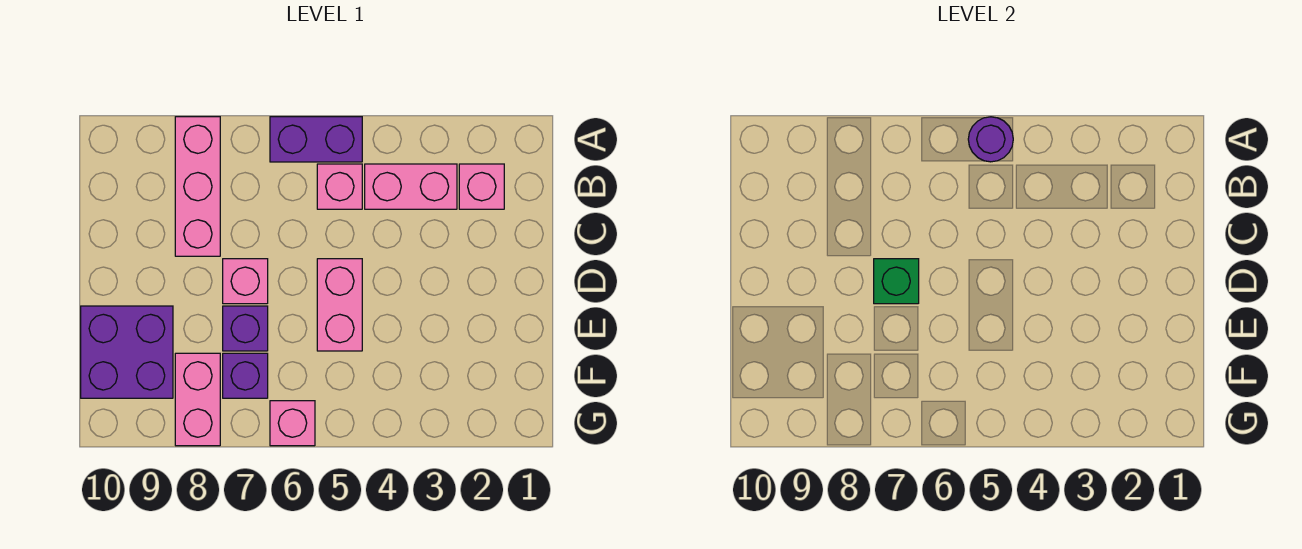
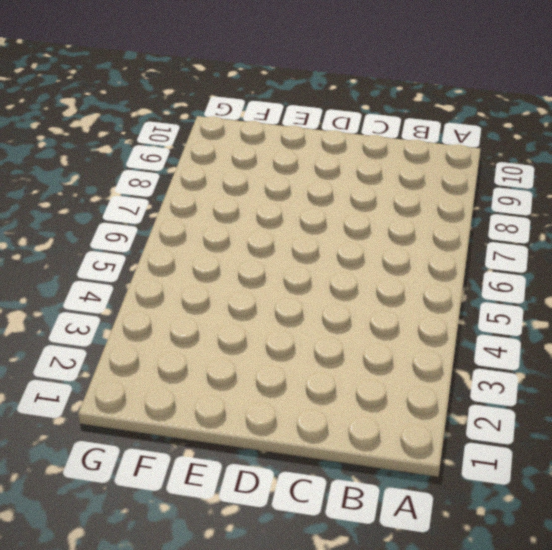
none -> purple brick A5:A6 level 1
none -> pink brick A8:C8 level 1
none -> pink brick B2 level 1

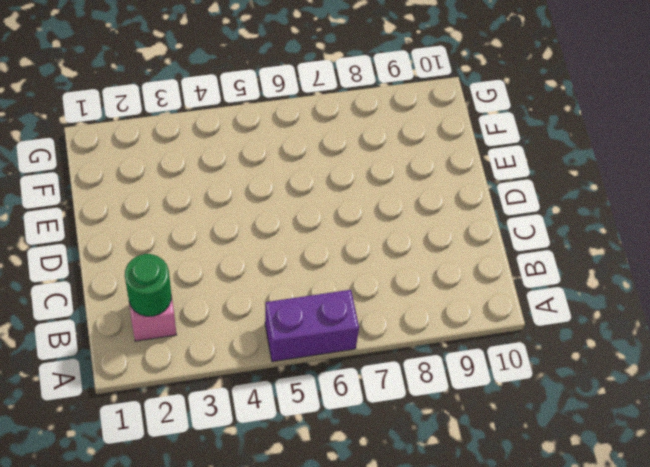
green round brick B2 level 2 -> none
none -> pink brick A8:C8 level 1
none -> pink brick B3:B4 level 1
none -> pink brick B5 level 1

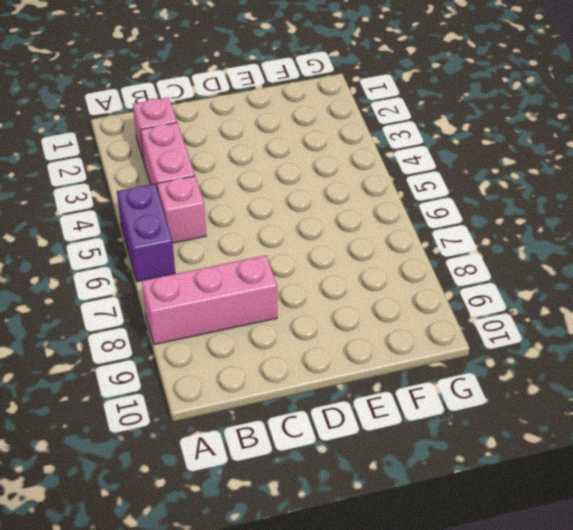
none -> pink brick D5:E5 level 1
none -> pink brick D7 level 1
none -> purple brick E7 level 1

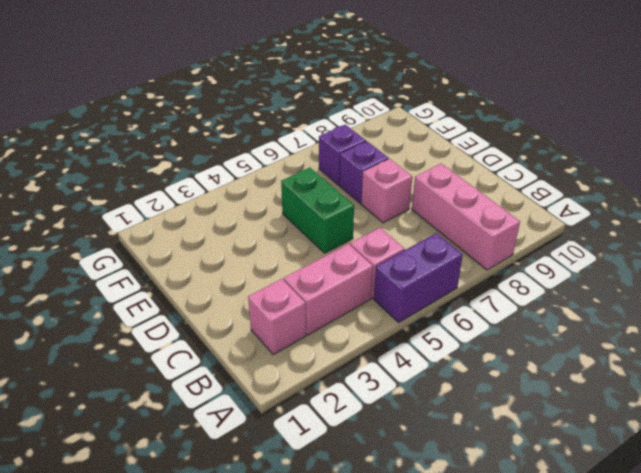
green brick D5:E5 level 1 -> pink brick D5:E5 level 1
none -> purple brick E9:F10 level 1
none -> pink brick F8:G8 level 1
none -> pink brick G6 level 1

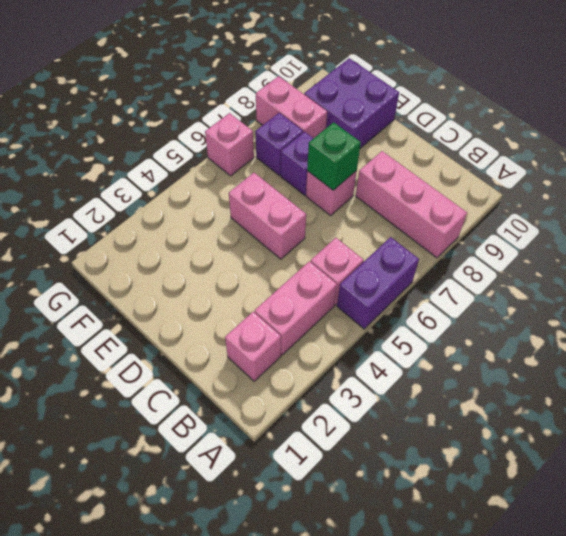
none -> purple round brick A5 level 2

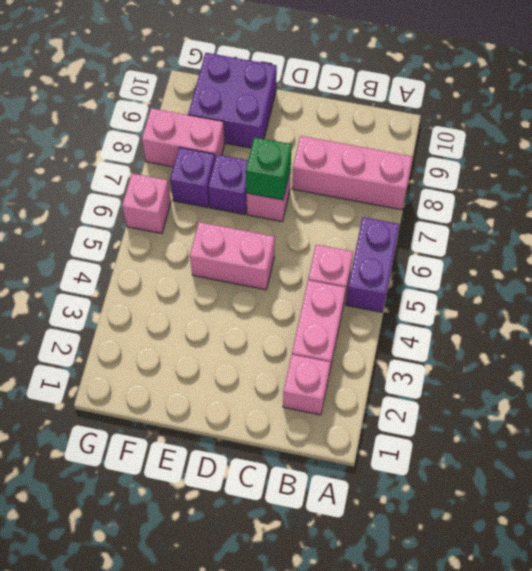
none -> purple round brick A5 level 2

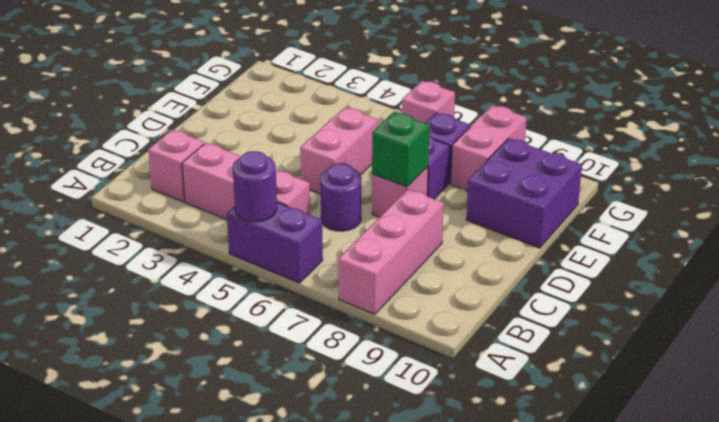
purple round brick C6 level 1 -> none

